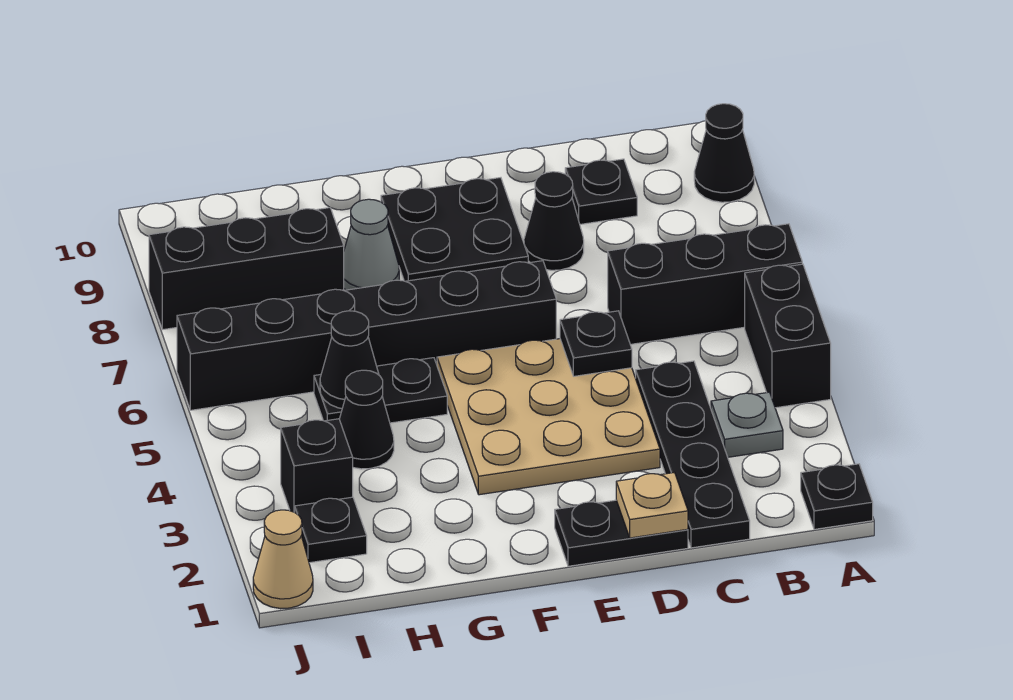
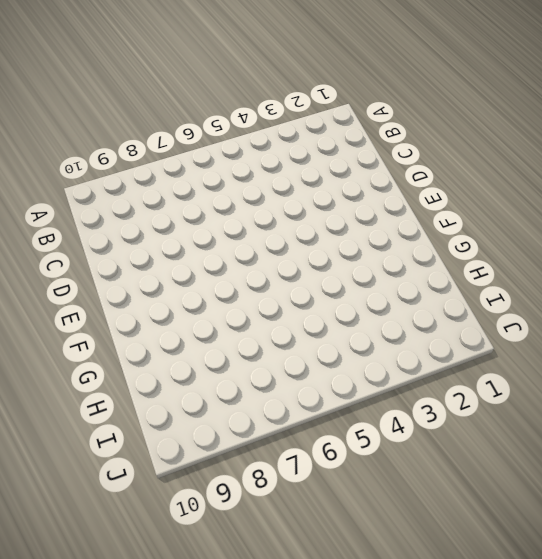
none -> black plate A1 level 1
none -> black brick A4:A5 level 1
none -> black brick A6:C6 level 1

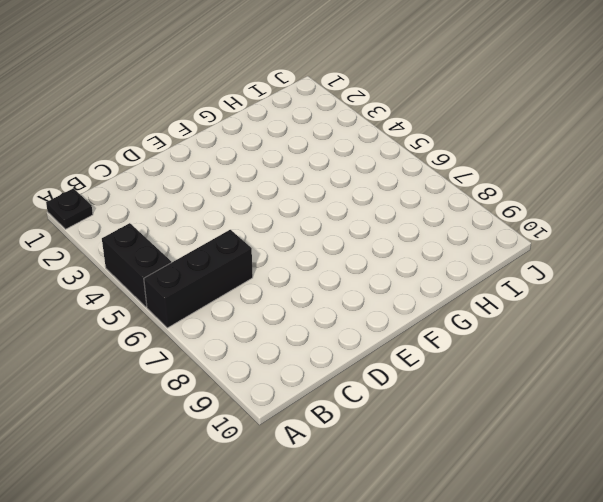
none -> black cone A9 level 1
none -> grey plate B3 level 1
none -> black plate C1:C4 level 1

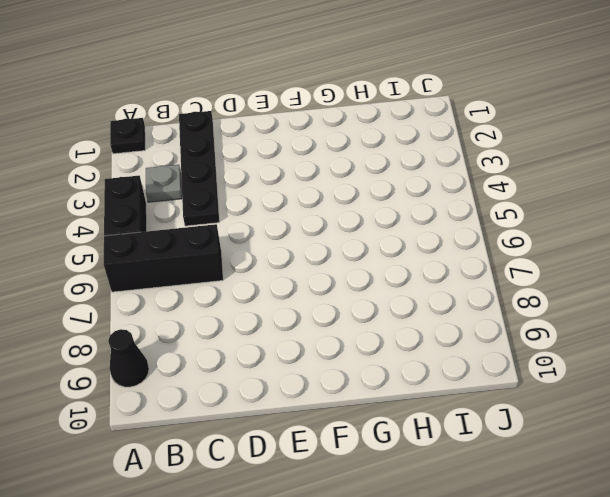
none -> black plate C9 level 1
none -> black plate D1:E1 level 1
none -> tan plate D3:F5 level 1

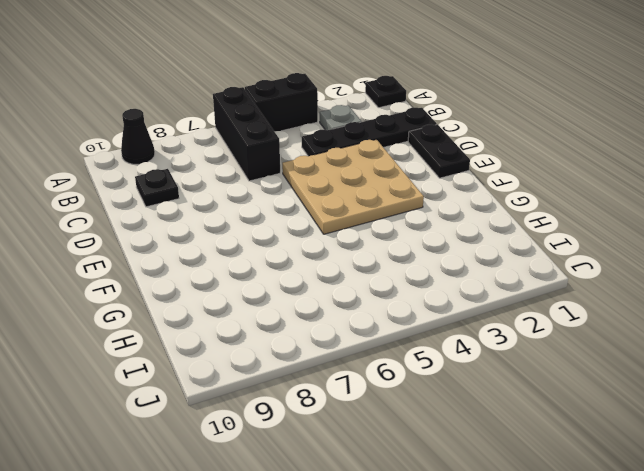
none -> black cone D8 level 1
none -> black brick E6:J6 level 1
none -> black plate E8:F9 level 1

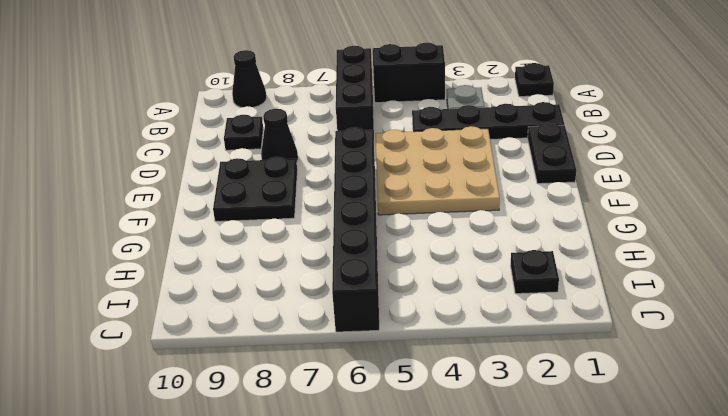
none -> black plate G5:H5 level 1
none -> grey cone G8 level 1
none -> black cone H4 level 1

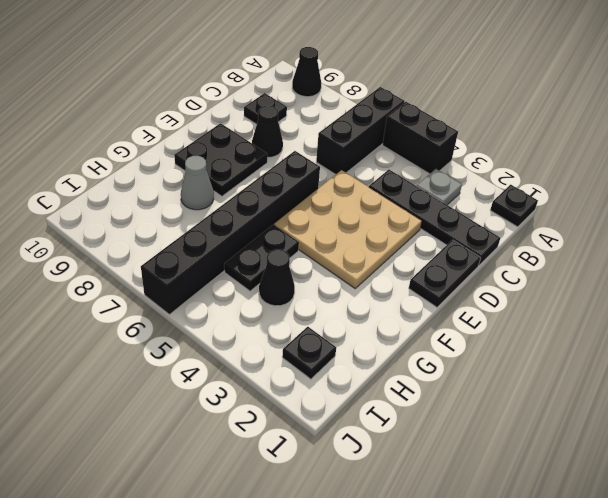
none -> black brick H8:J8 level 1
none -> black brick I3 level 1
none -> tan cone J1 level 1

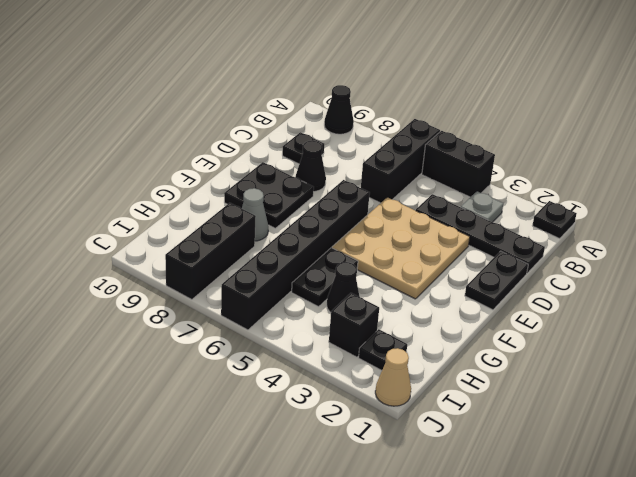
none -> tan plate D1 level 2
none -> black plate D5 level 2
none -> black cone H5 level 2

